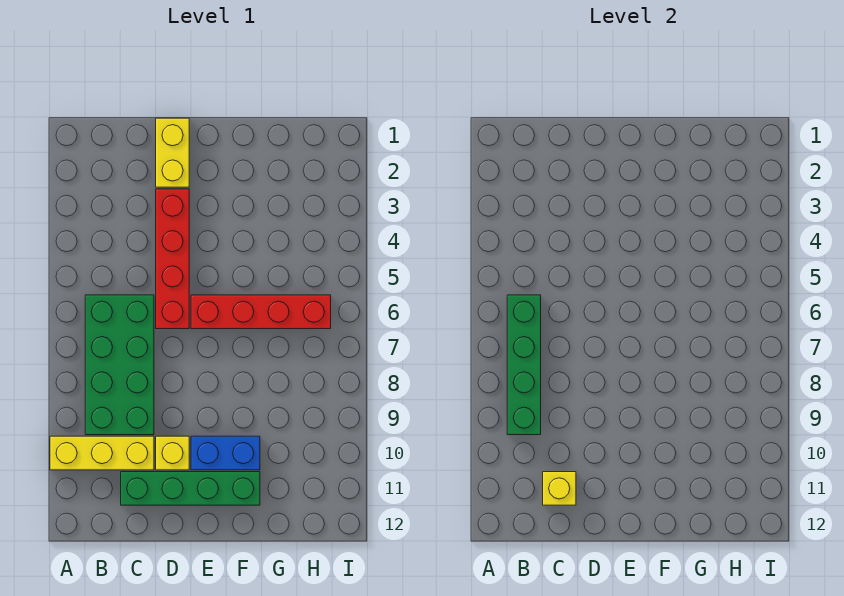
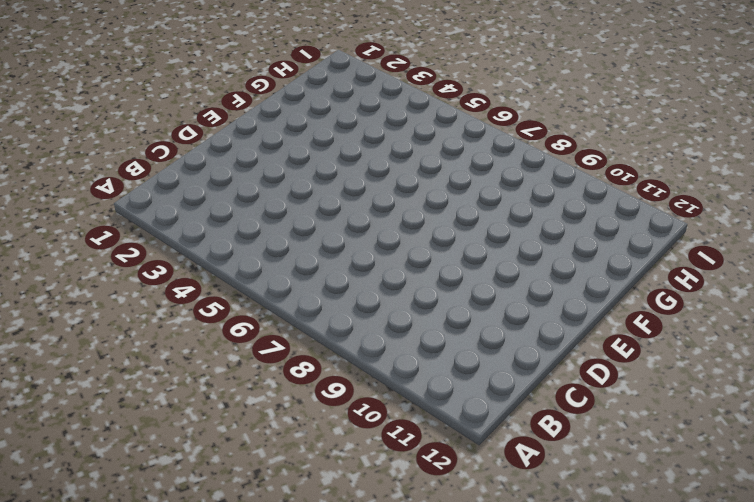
none -> yellow brick A10:C10 level 1
none -> green brick B6:C9 level 1

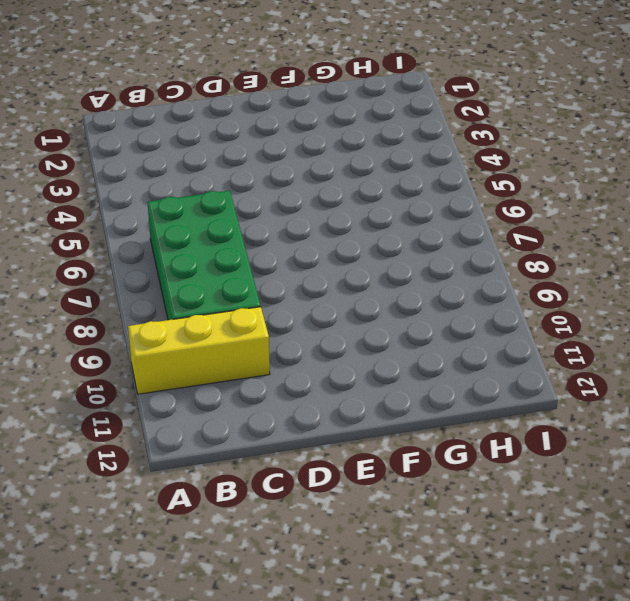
none -> green brick C11:F11 level 1
none -> yellow brick D1:D2 level 1

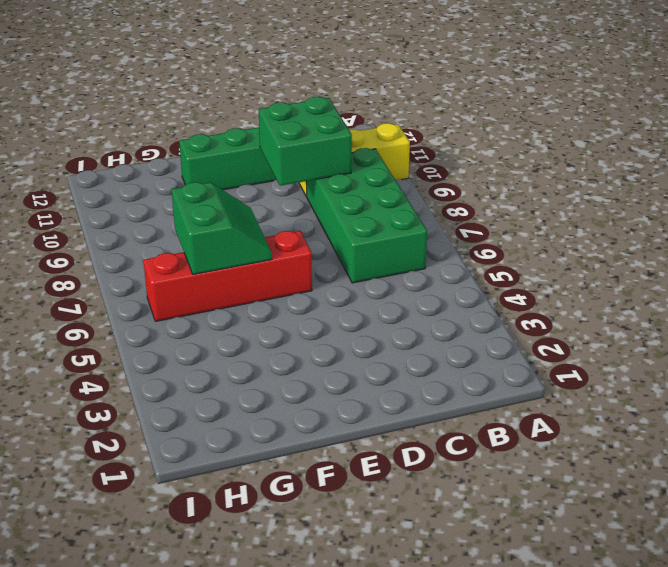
green brick C9:D10 level 2 -> none
green slope F6:G7 level 2 top G -> none
none -> yellow brick D1:D2 level 1
none -> red brick D3:D6 level 1

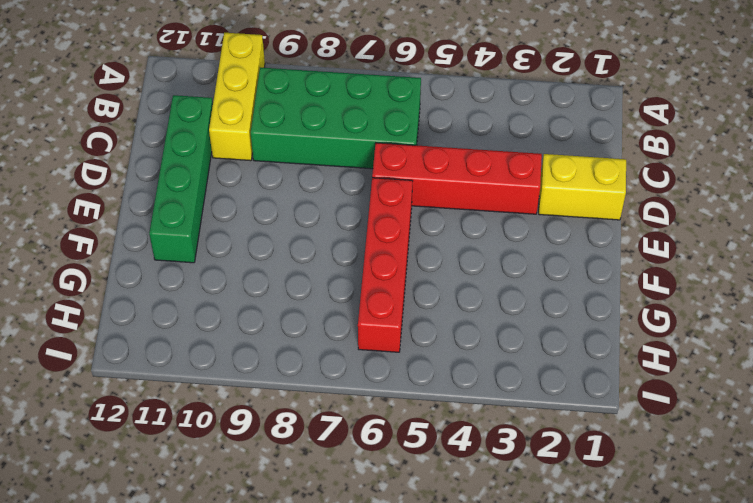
none -> yellow brick D10 level 1
none -> blue brick E10:F10 level 1

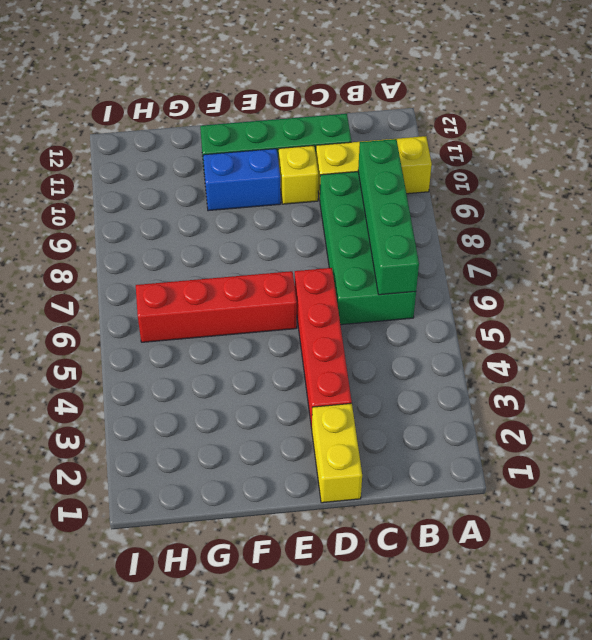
none -> yellow brick C11 level 2

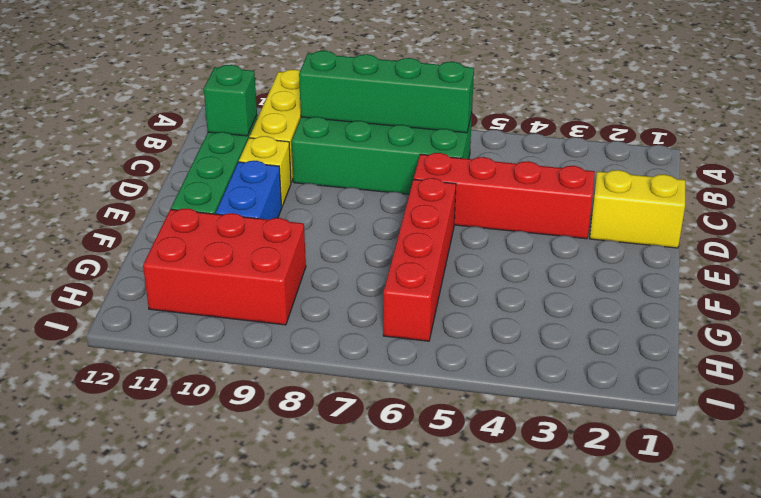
green brick C11 level 2 -> yellow brick C11 level 2
red brick G9:H11 level 1 -> none

